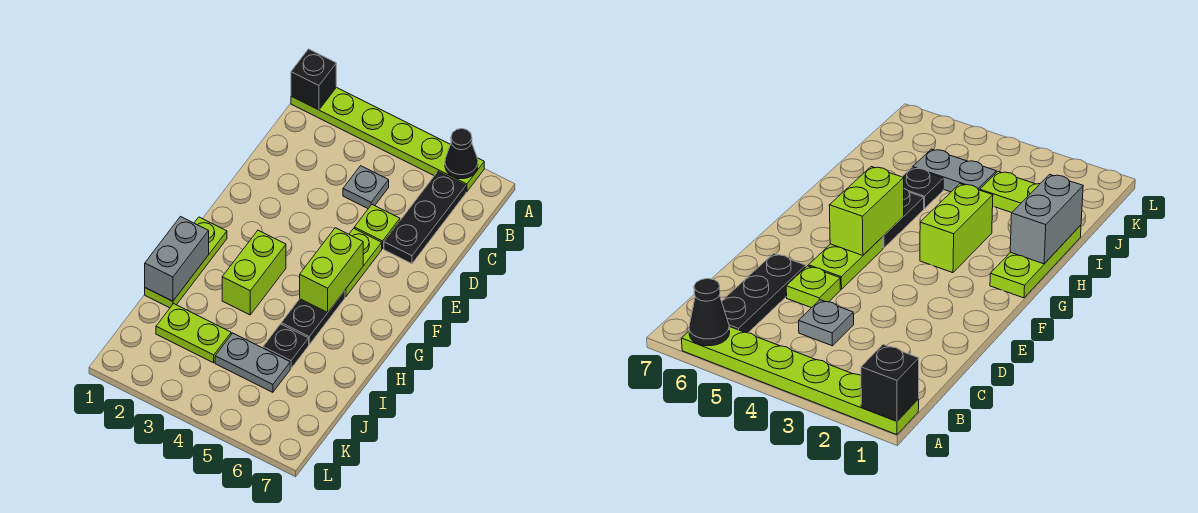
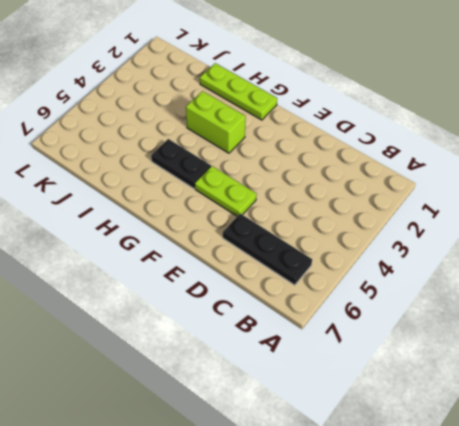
none -> lime plate A1:A6 level 1
none -> grey plate C4 level 1
none -> lime plate D5 level 1

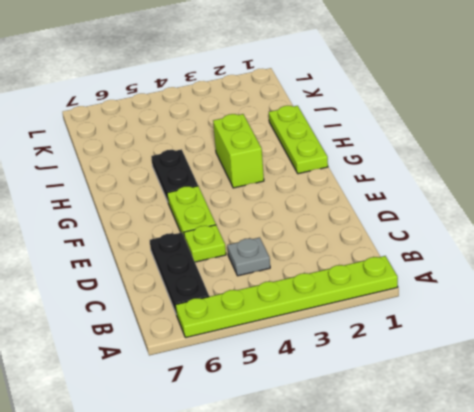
none -> black plate I5 level 1
none -> lime plate J2:J3 level 1
none -> grey plate J4:J5 level 1

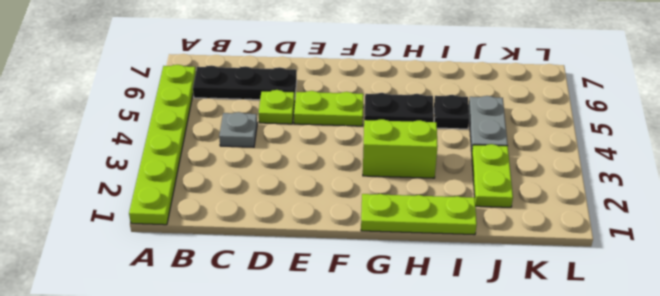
none -> black brick A1 level 2
none -> black cone A6 level 2
none -> lime brick F5:G5 level 2

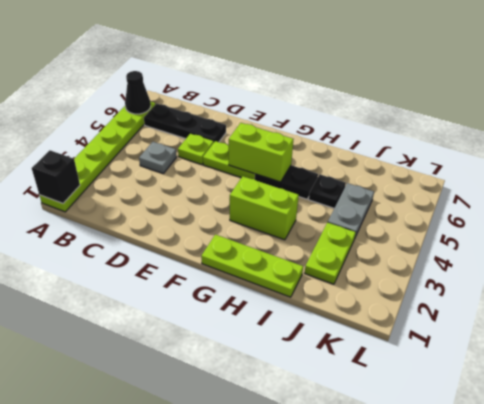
none -> grey brick H1:I1 level 2

